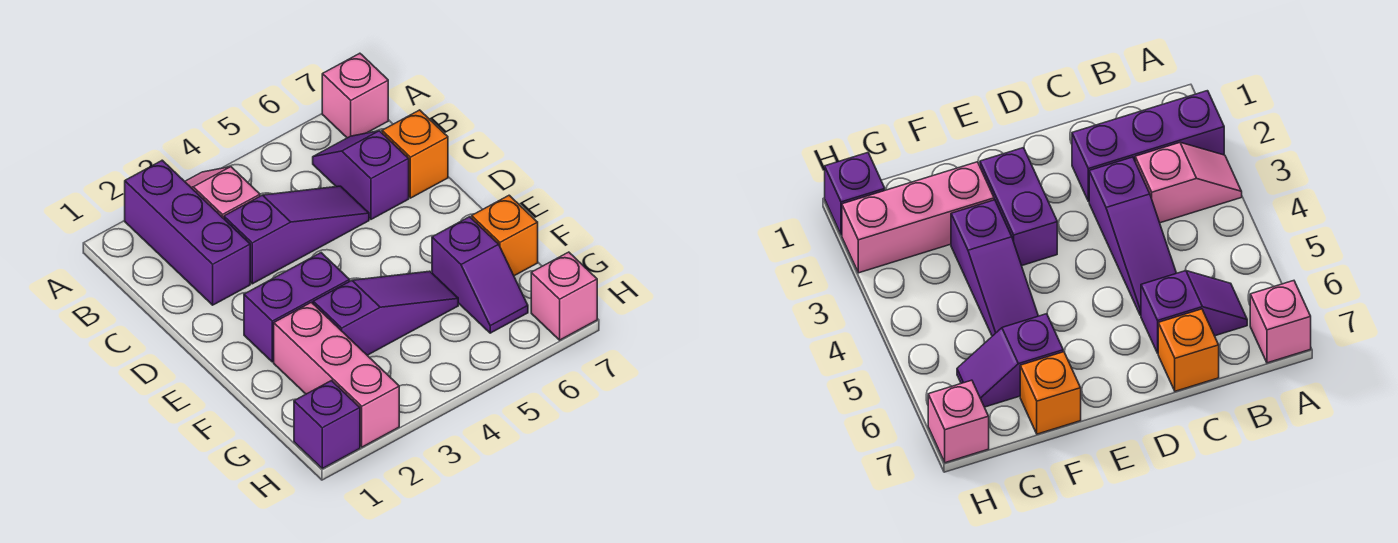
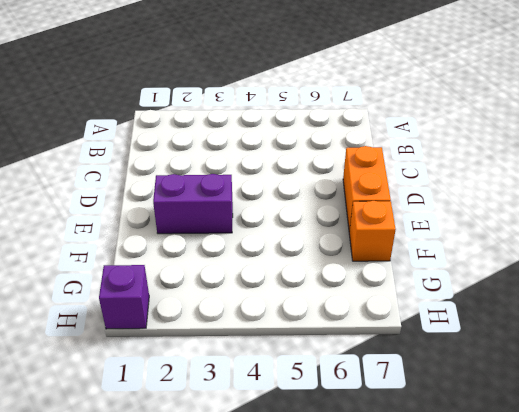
orange brick D7:E7 level 1 -> none
none -> purple brick A2:C2 level 1
none -> pink slope A3:B3 level 1 top B
none -> pink brick A7 level 1

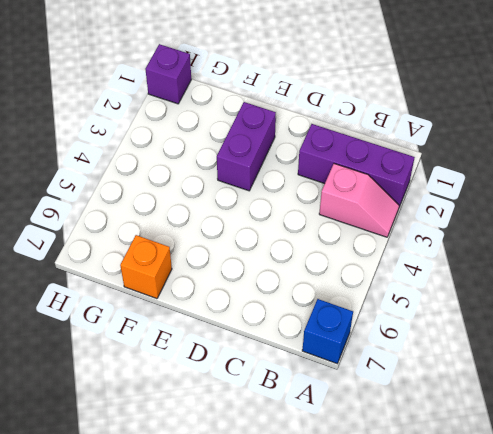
blue brick A7 level 1 -> pink brick A7 level 1
none -> purple slope B6:C6 level 1 top C
none -> purple slope C3:C5 level 1 top 3
none -> orange brick C7 level 1

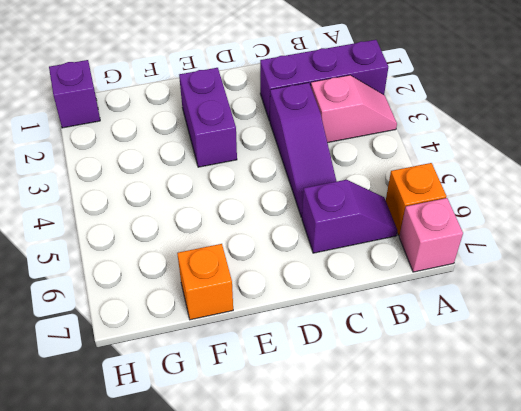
orange brick A6 level 1 -> orange brick C7 level 1
none -> pink brick F2:H2 level 1
none -> purple slope F3:F5 level 1 top 3
none -> purple slope F6:G6 level 1 top F

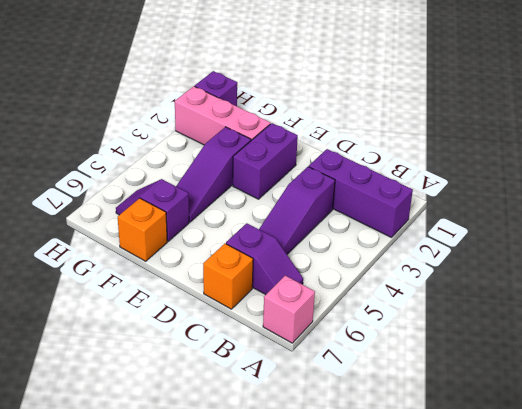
none -> pink slope A3:B3 level 1 top B
none -> pink brick H7 level 1

